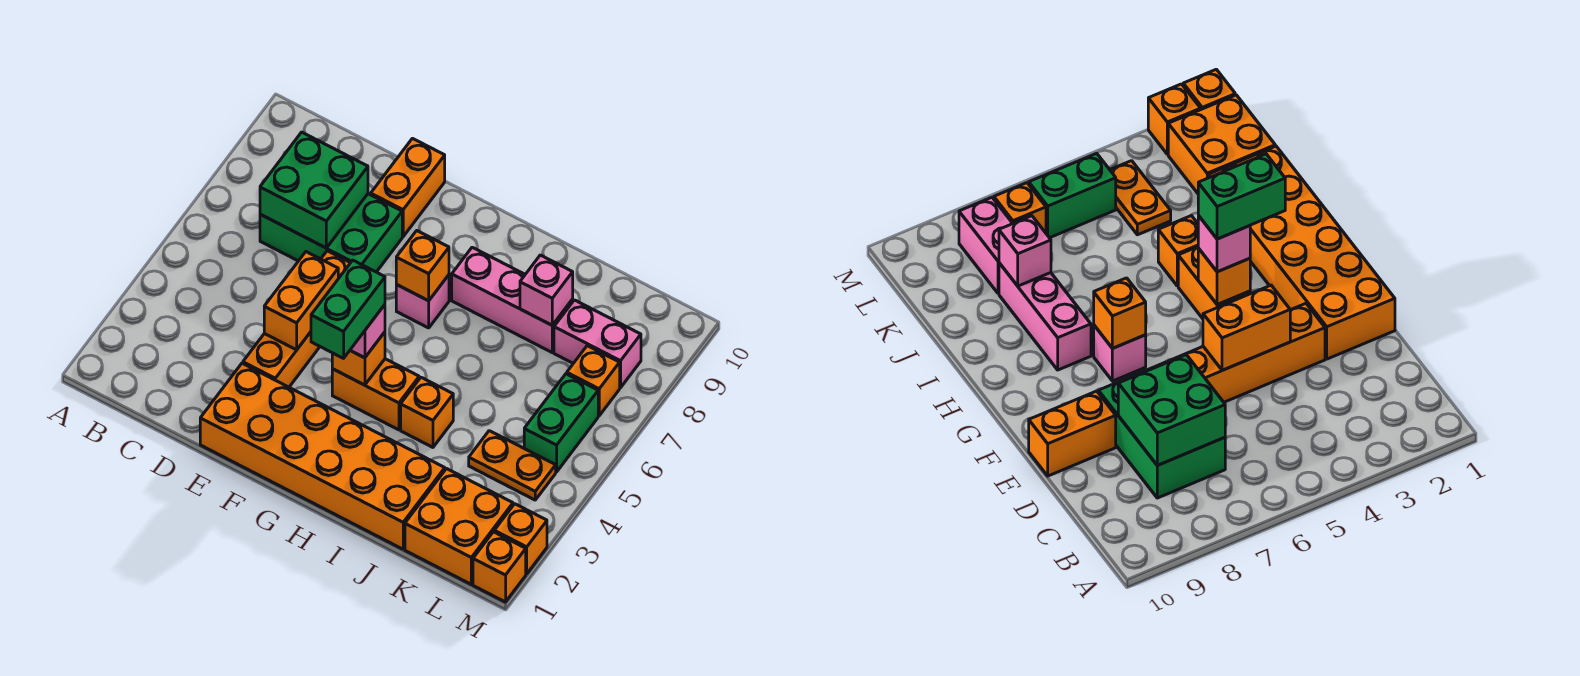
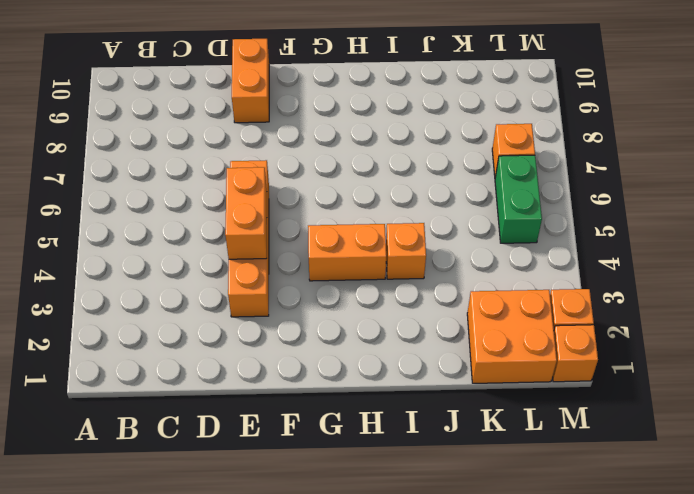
none -> green brick C7:E8 level 1
none -> orange brick E1:J2 level 1
none -> pink brick G7 level 1

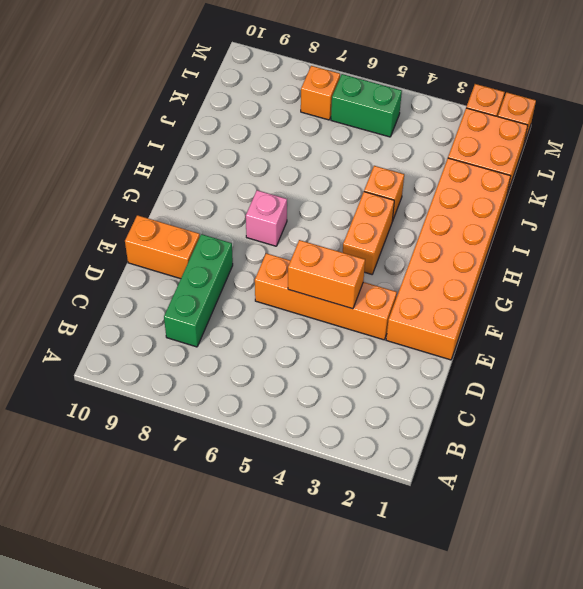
green brick C8:E8 level 1 -> green brick C7:E8 level 1
none -> pink brick H8:J8 level 1
none -> orange plate K4:L4 level 1
none -> pink brick K8:L8 level 1

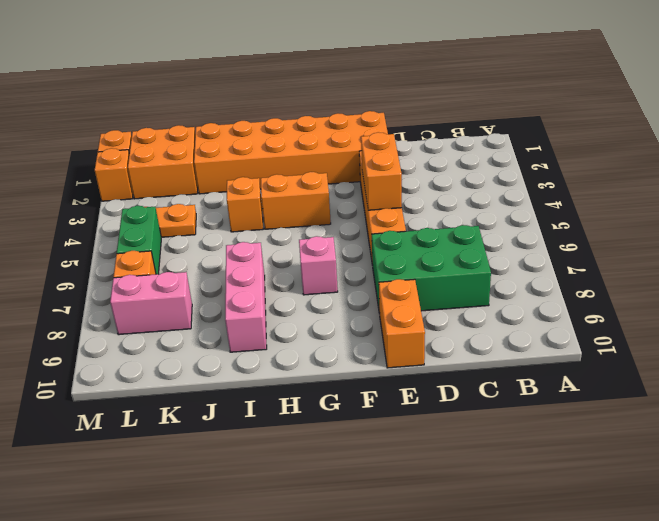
pink brick I7:I9 level 1 -> pink brick H8:J8 level 1
none -> green brick C7:D8 level 2
none -> orange brick G4 level 2
none -> orange brick G7 level 2

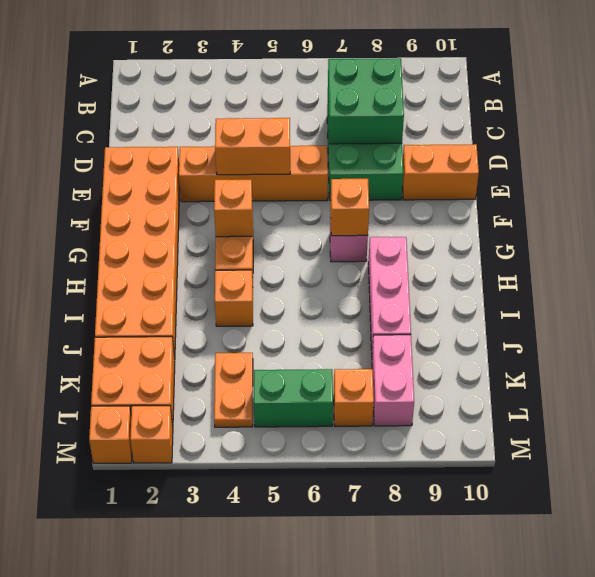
none -> pink brick J8 level 2
none -> pink brick G4 level 3
none -> green brick G3:G4 level 4

